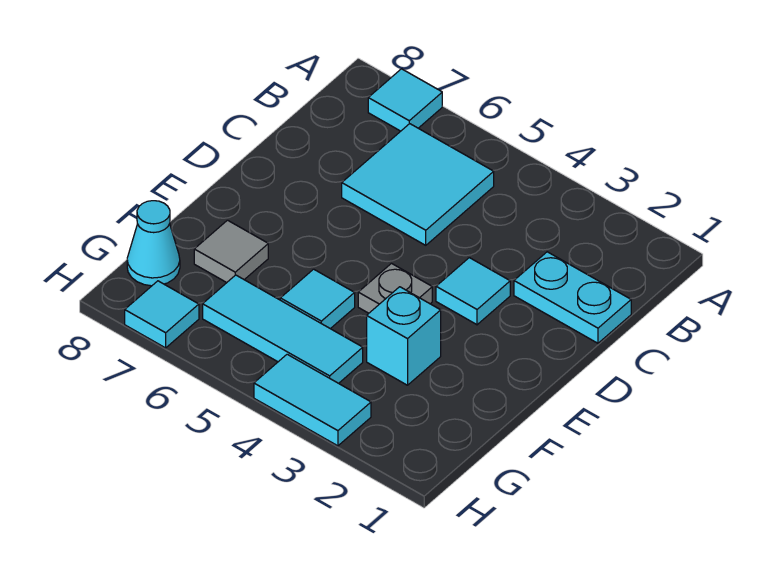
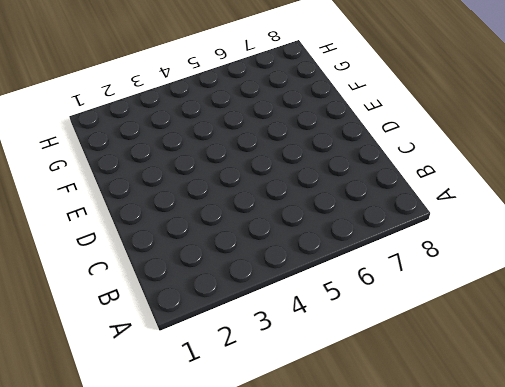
none -> cyan tile A7 level 1
none -> cyan tile B5:C6 level 1
none -> cyan plate C1:C2 level 1

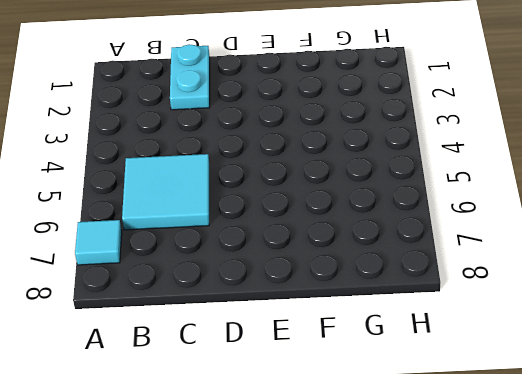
none -> cyan tile D3 level 1
none -> grey plate E4 level 1
none -> cyan brick F3 level 1

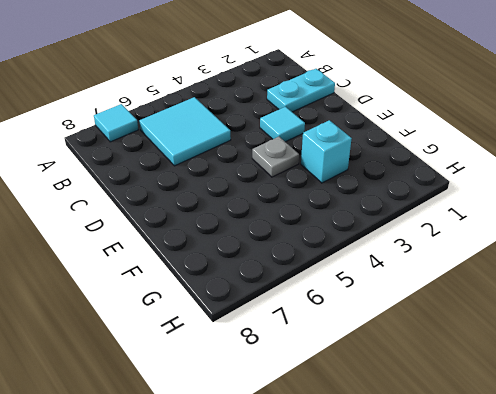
none -> cyan tile F5 level 1
none -> grey tile F7 level 1
none -> cyan tile G4:G6 level 1

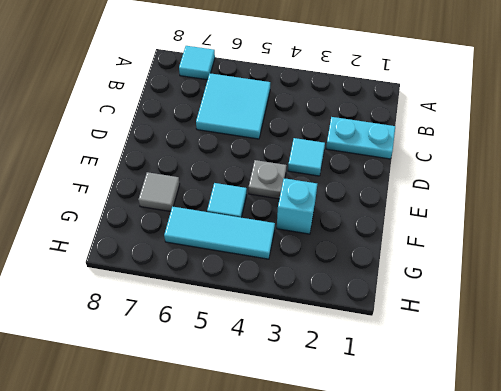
none -> cyan cone G8 level 1
none -> cyan tile H3:H4 level 1
none -> cyan tile H7 level 1

